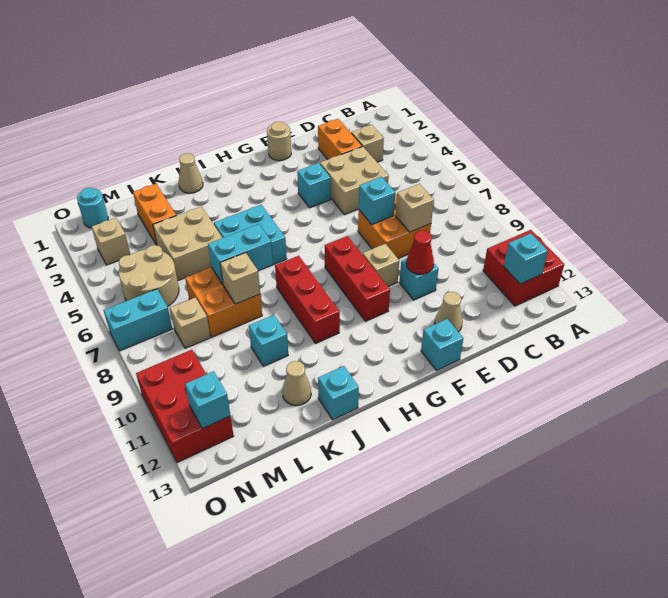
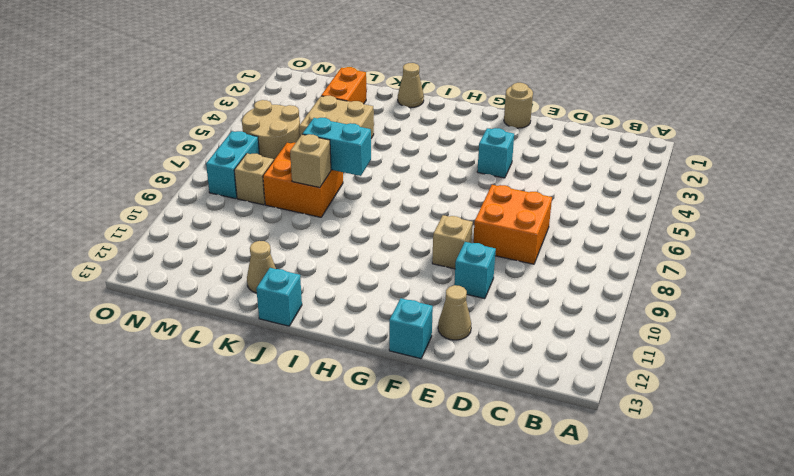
cyan brick N7:N8 level 1 -> cyan brick N7:O7 level 1
none -> red brick A11:B12 level 1
none -> tan brick C3 level 1
none -> orange brick D2:D3 level 1
none -> tan brick D4:E5 level 1

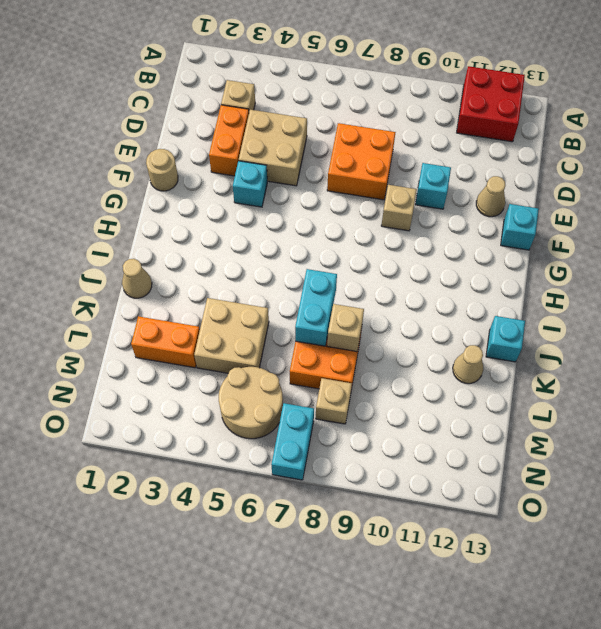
orange brick D3:E3 level 1 -> orange brick D2:D3 level 1
none -> red brick G8:G10 level 1
none -> cyan brick I5:J6 level 1
none -> red brick I8:I10 level 1
none -> cyan brick K10 level 1

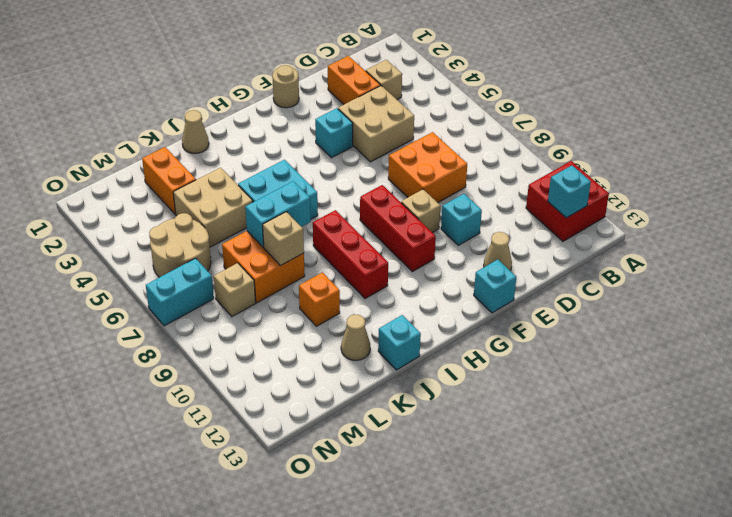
orange brick K10 level 1 -> cyan brick K10 level 1
none -> cyan round brick N1 level 1
none -> tan brick N3 level 1
none -> red brick N10:O12 level 1
none -> tan brick D8 level 2

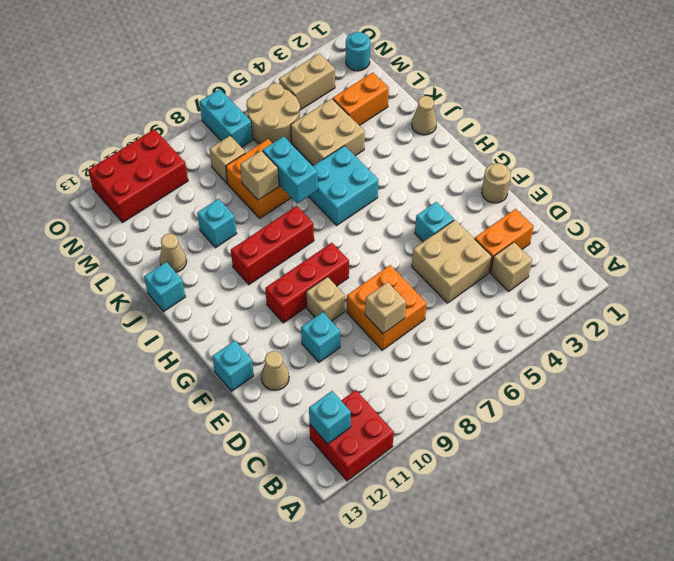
tan brick N3:N4 level 1 -> tan brick N3 level 1
none -> cyan brick E7 level 2
none -> red cone E10 level 2
none -> cyan brick N12 level 2

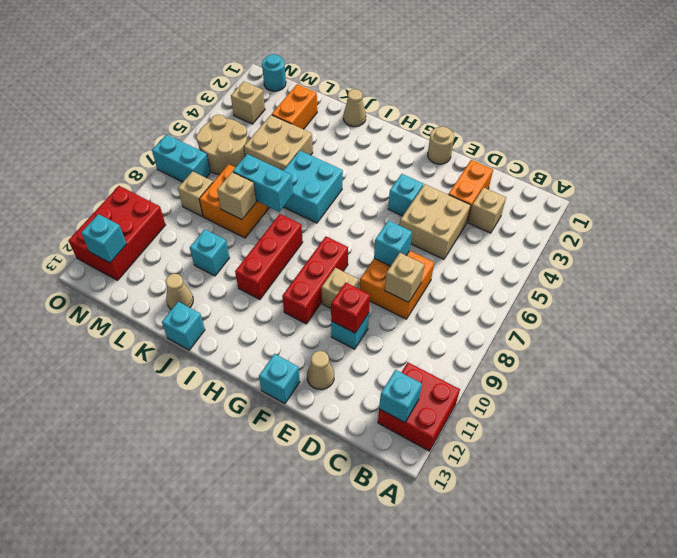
red brick E10 level 2 -> red cone E10 level 2

